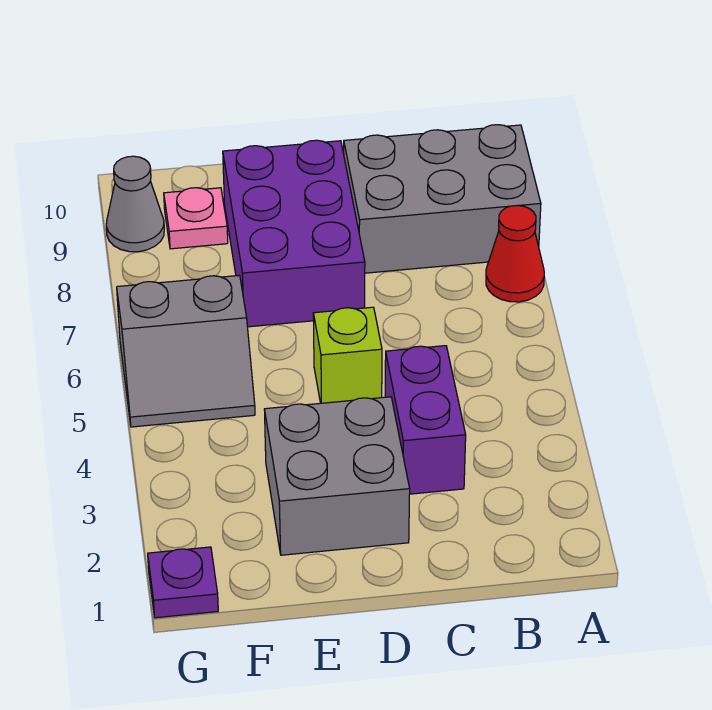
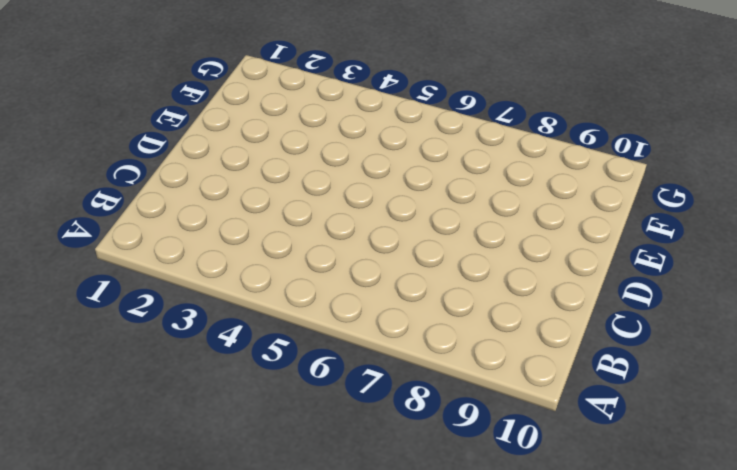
none -> red cone A7 level 1
none -> grey brick A8:C9 level 1

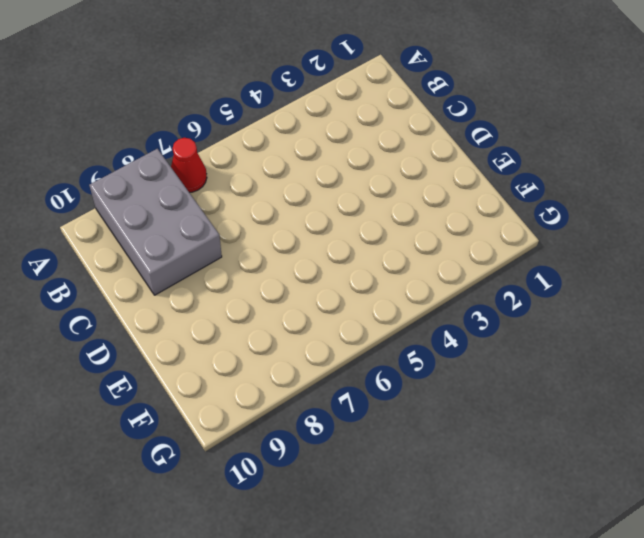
none -> purple brick C3:C4 level 1
none -> grey brick D2:E3 level 1

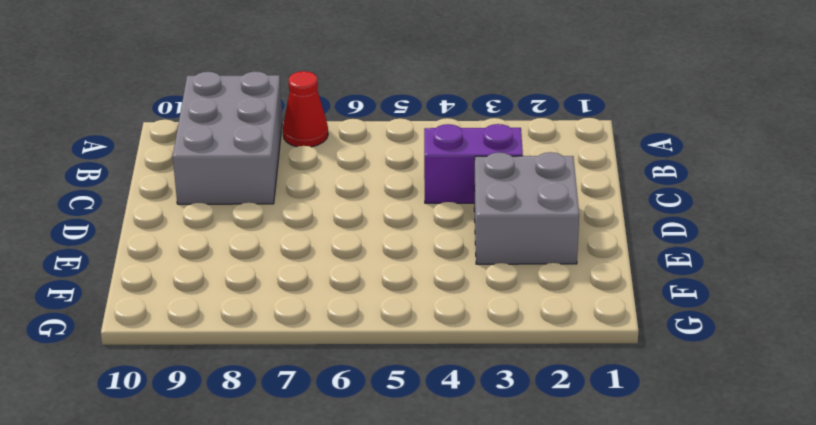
none -> lime brick D5 level 1
none -> purple brick D7:E9 level 1

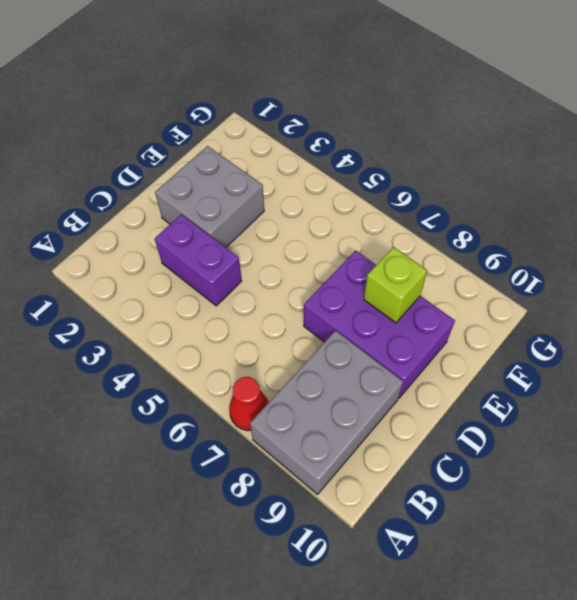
lime brick E8 level 2 -> lime brick D5 level 1
none -> grey slope F5:G6 level 1 top 6
none -> pink plate F9 level 1

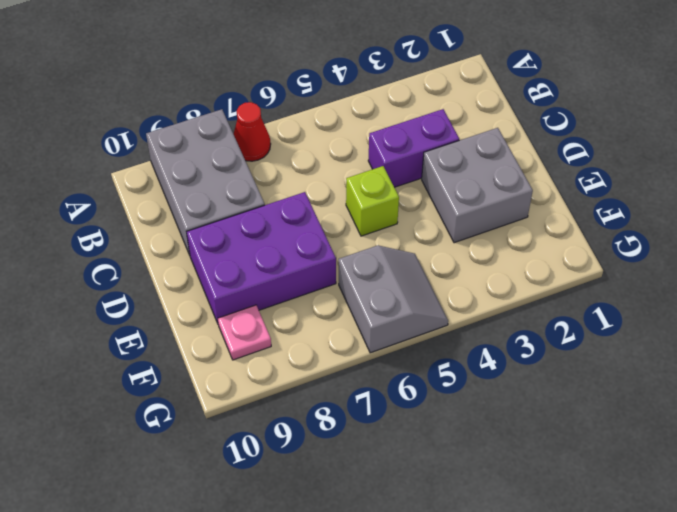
none -> purple plate G1 level 1
none -> grey cone G9 level 1

